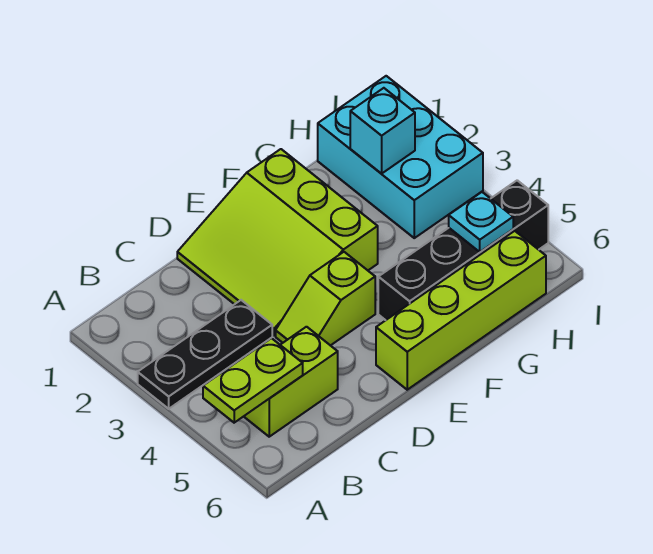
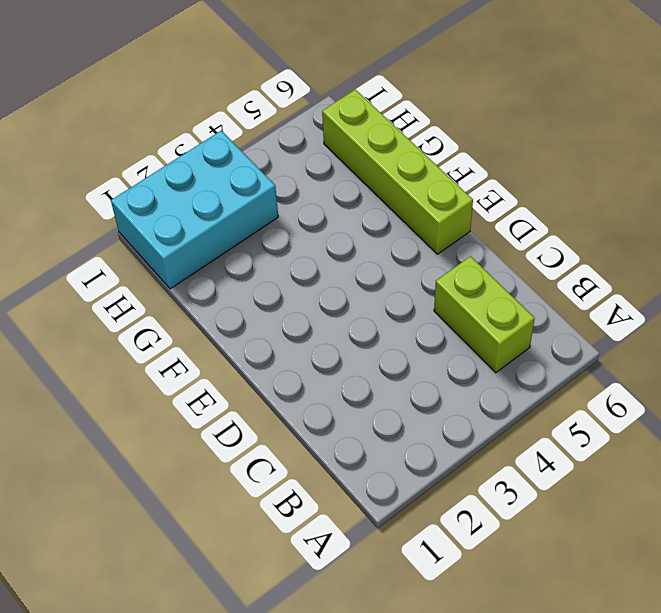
none -> black plate A3:C3 level 1
none -> lime slope D1:F3 level 1 top F

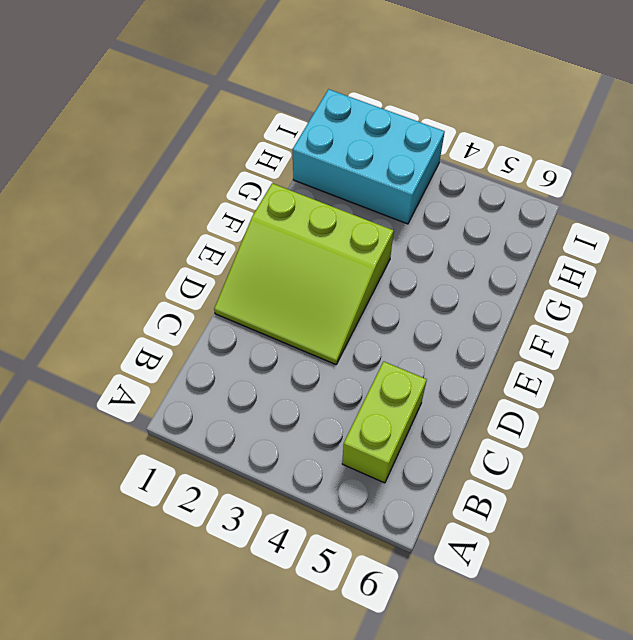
none -> black plate A3:C3 level 1
none -> lime slope D4:E4 level 1 top E

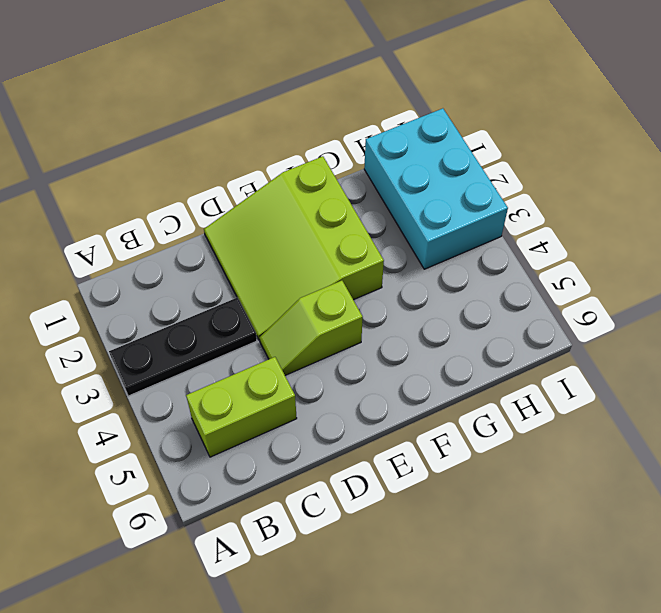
none -> lime brick E6:H6 level 1
none -> black brick F5:I5 level 1

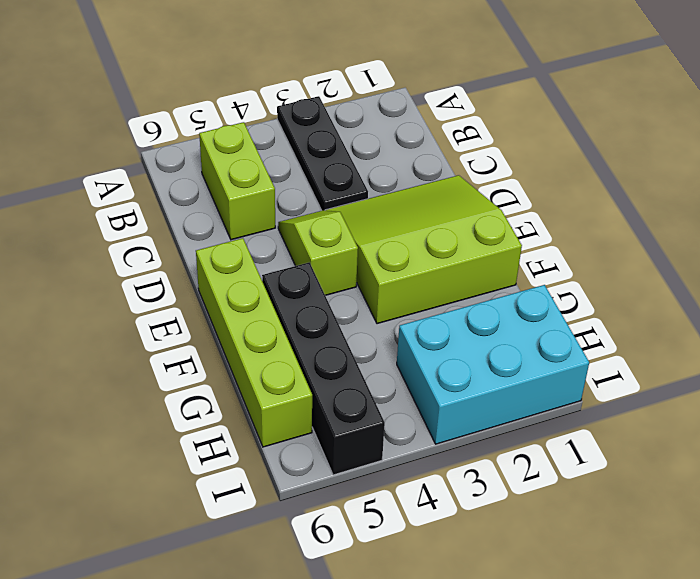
none -> lime plate A5:B5 level 2
none -> cyan brick H2 level 2

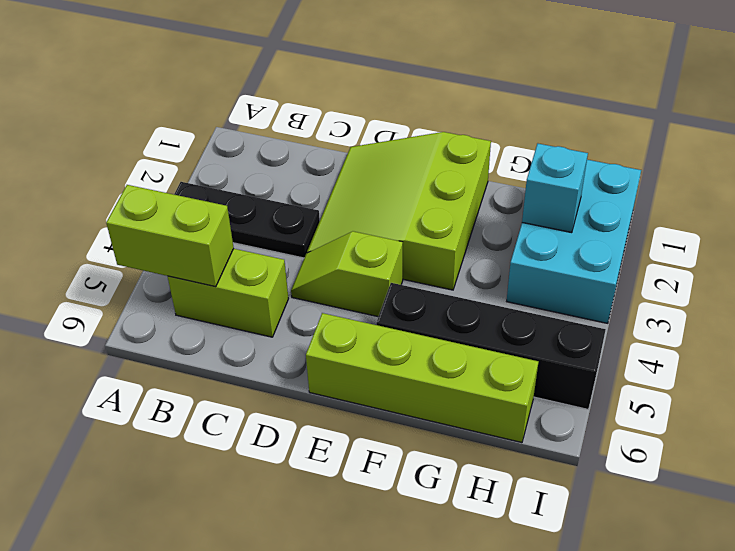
lime brick A5:B5 level 2 -> lime plate A5:B5 level 2
none -> cyan plate H5 level 2

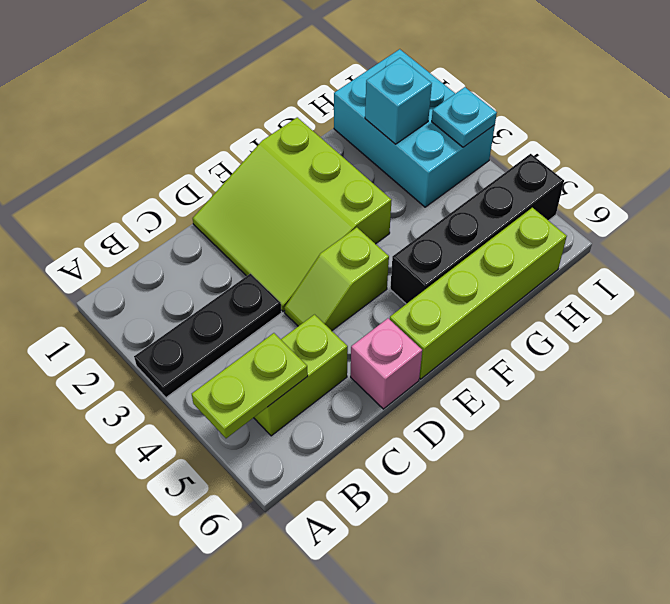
pink brick D6 level 1 -> none
cyan plate I3 level 2 -> cyan plate H5 level 2

